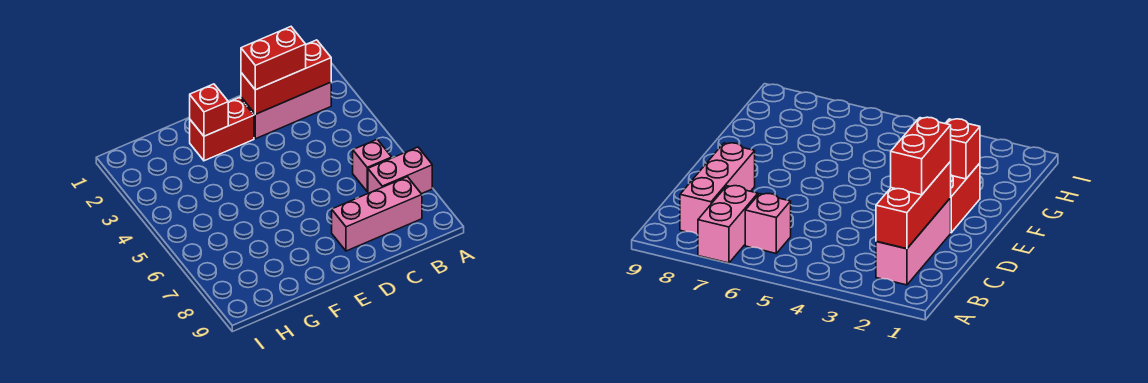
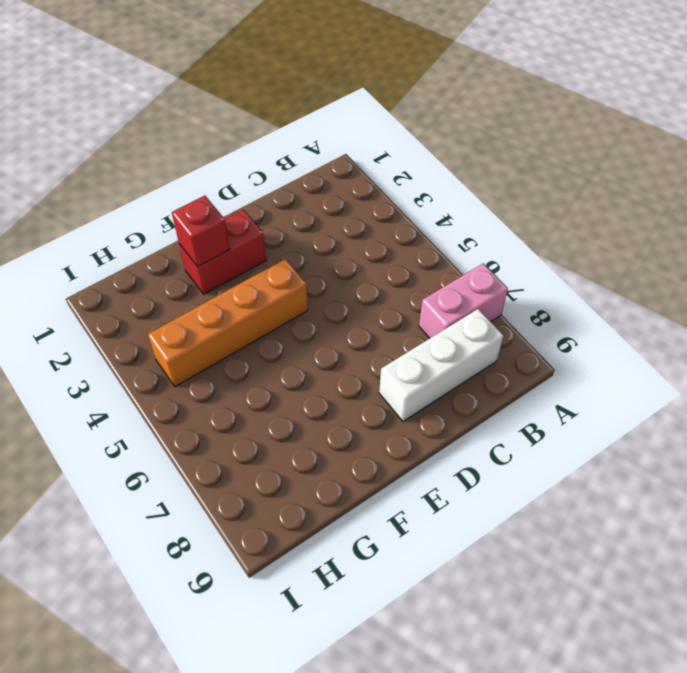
white brick B8:D8 level 1 -> pink brick B8:D8 level 1
orange brick E4:H4 level 1 -> none
none -> pink brick B2:D2 level 1
none -> pink brick B6 level 1

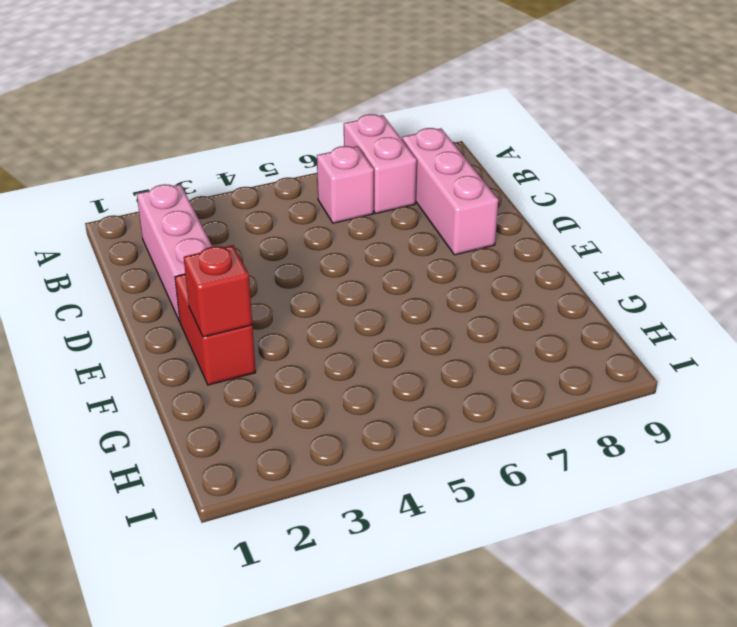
none -> red brick B2:D2 level 2
none -> red brick C2:D2 level 3

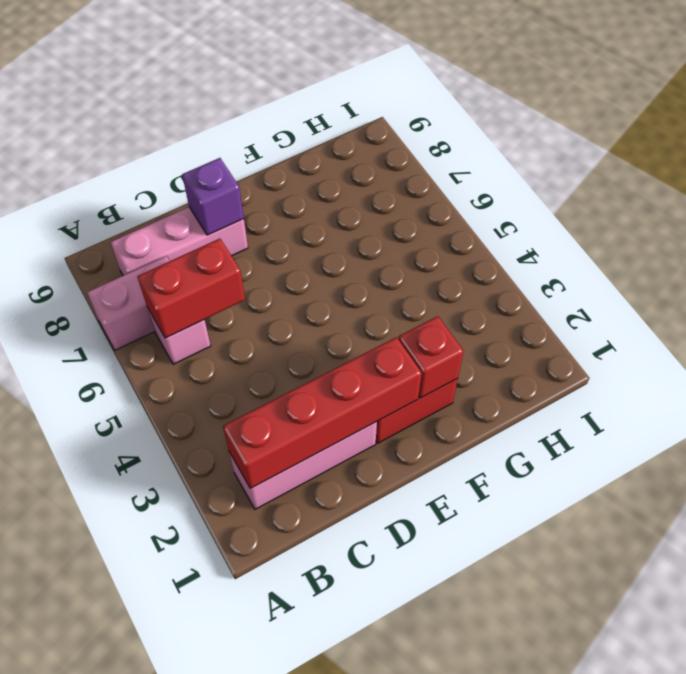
red brick B2:E2 level 2 -> red brick B2:D2 level 2
red brick B6:C6 level 2 -> red brick C2:D2 level 3
purple brick D8 level 2 -> none

